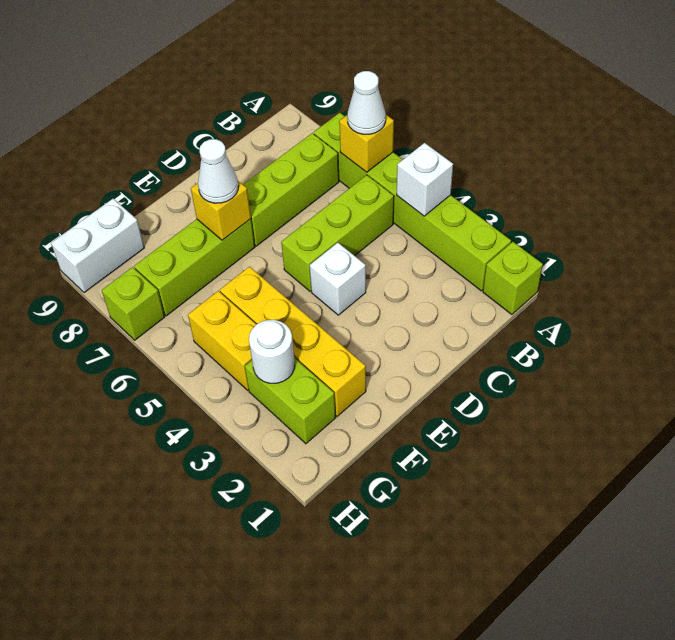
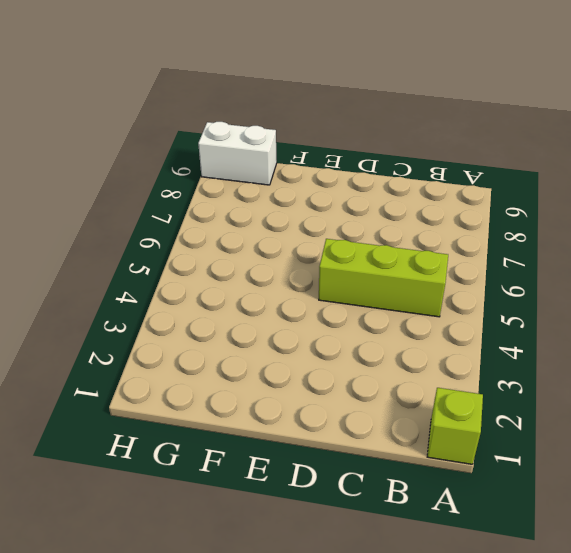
none -> lime brick A2:A7 level 1
none -> lime brick B7:D7 level 1
none -> white brick D4 level 1

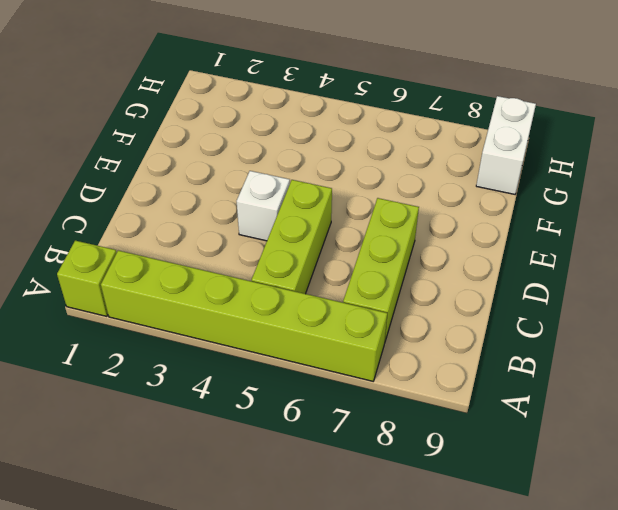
none -> lime brick E7:G7 level 1
none -> yellow brick F2:F5 level 1
none -> lime brick G2:G3 level 1

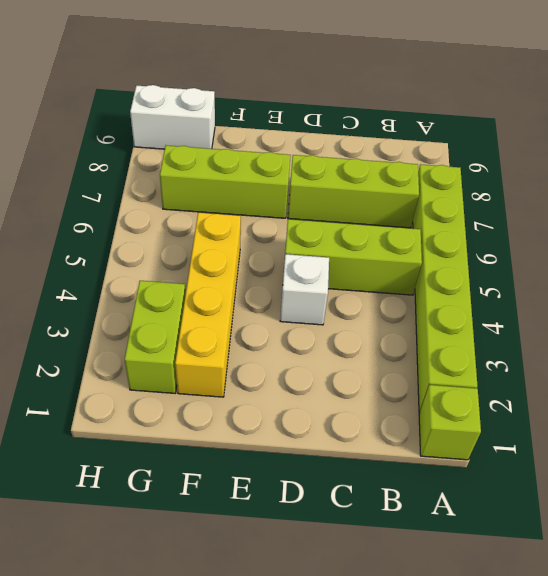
none -> yellow brick G4:G5 level 1
none -> lime brick H7 level 1
none -> white brick A4 level 2

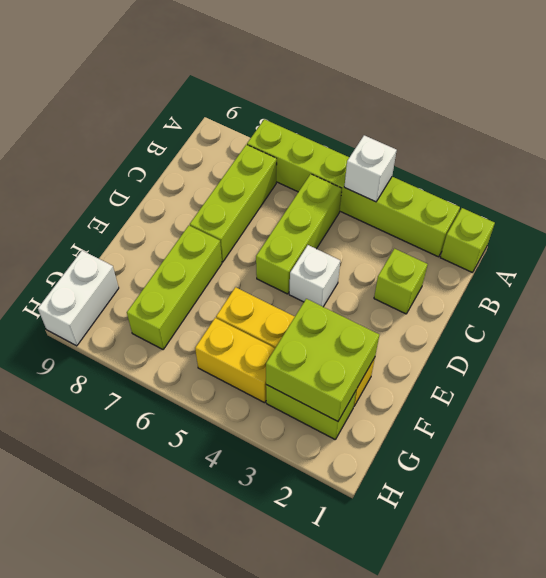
lime brick C2 level 1 -> lime brick H7 level 1
lime brick F2:G3 level 2 -> white round brick G3 level 2
none -> yellow brick A6 level 2
none -> yellow brick E7 level 2
none -> white cone A6 level 3

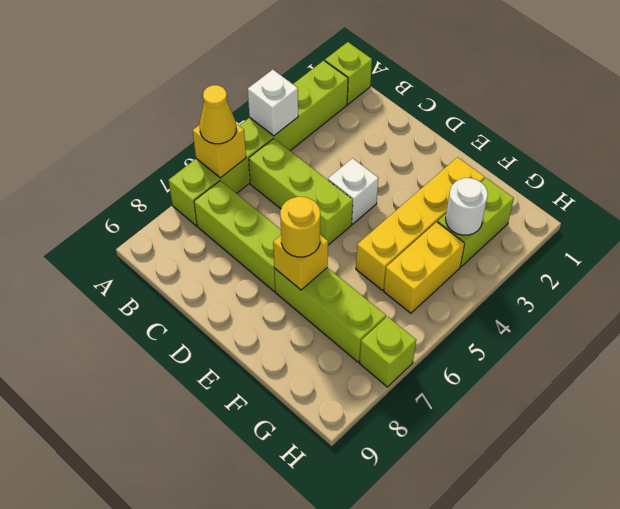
yellow cone A6 level 3 -> white cone A6 level 3
yellow round brick E7 level 3 -> white cone E7 level 3
none -> white brick G9:H9 level 1

